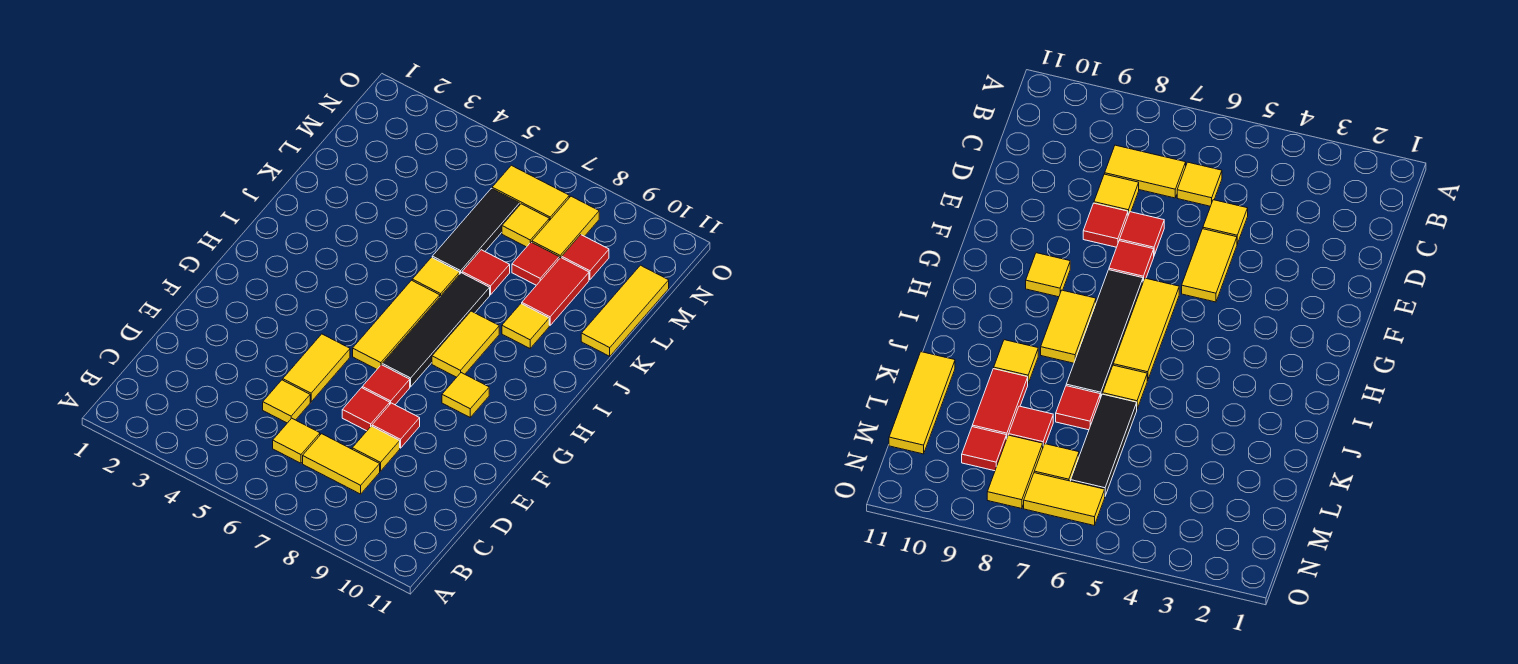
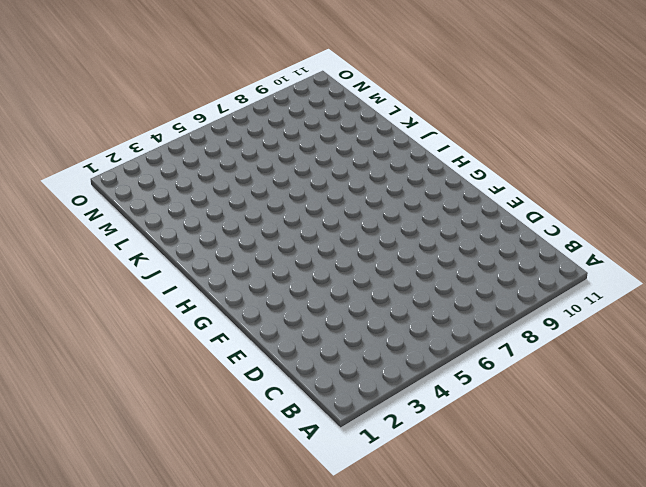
none -> yellow tile C6 level 1
none -> yellow tile C7:C8 level 1
none -> yellow tile D5 level 1

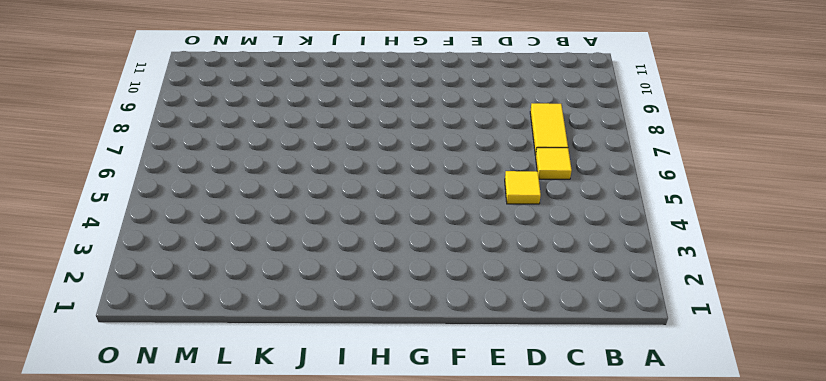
none -> yellow tile D8 level 1
none -> yellow tile E5:F5 level 1
none -> red tile E7 level 1

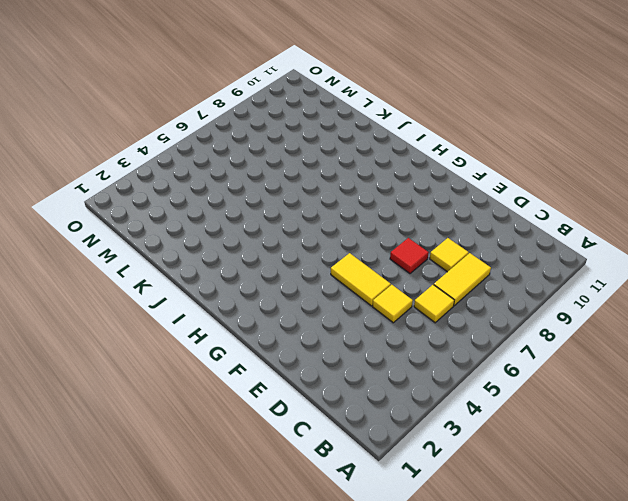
none -> red tile E8 level 1
none -> red tile F7 level 1
none -> yellow tile G6:I6 level 1

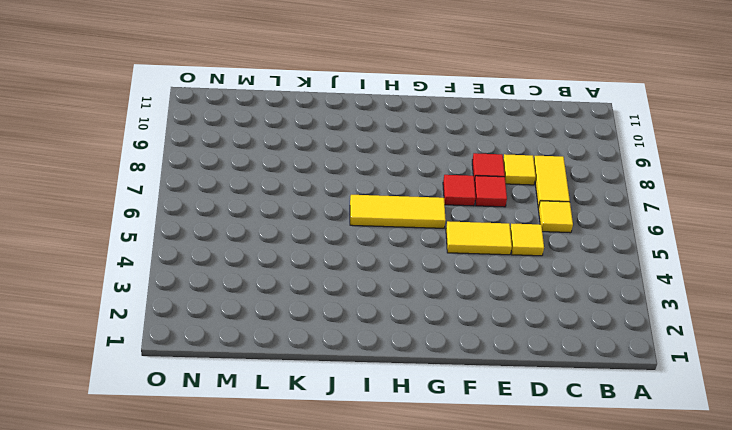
none -> black tile G7:J7 level 1
none -> yellow tile G9 level 1
none -> yellow tile H8:I8 level 1

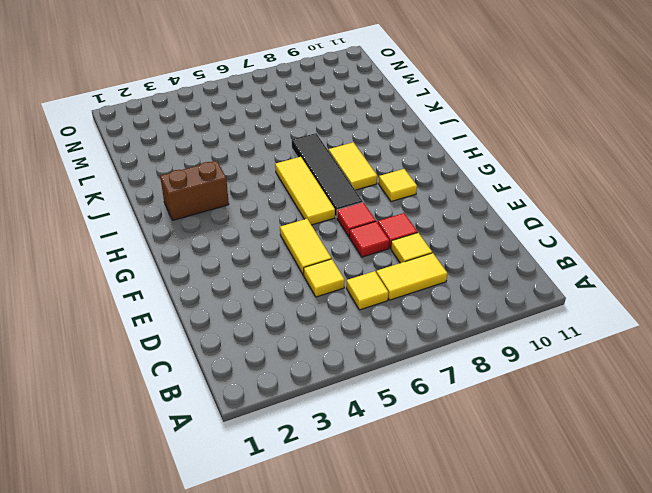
brown brick I2:I3 level 1 -> none
none -> yellow tile J6 level 1
none -> yellow tile J9 level 1
none -> black tile K6:M6 level 1

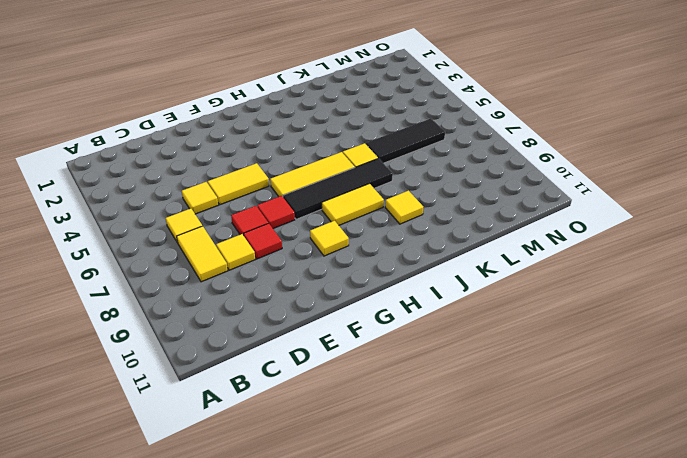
none -> red tile K7 level 1
none -> red tile K9:L9 level 1
none -> yellow tile K11:M11 level 1

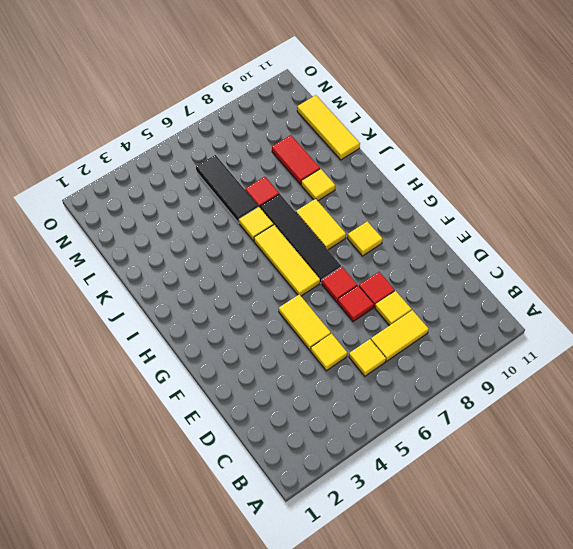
none -> red tile L8 level 1
none -> yellow tile M7 level 1
none -> yellow tile M8:N8 level 1

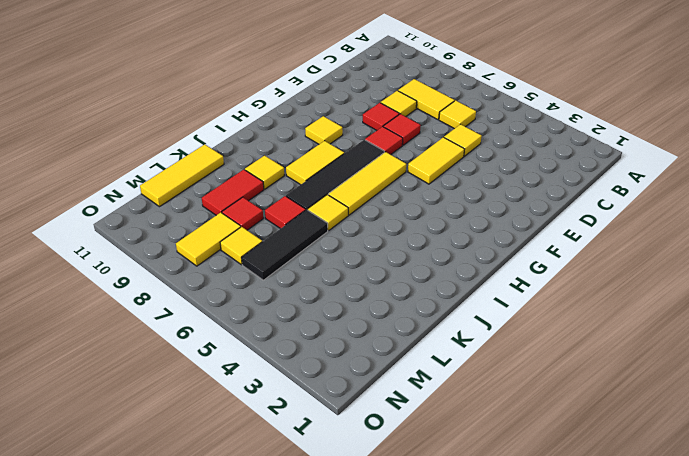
none -> red tile M9 level 1
none -> yellow tile N6:N7 level 1

